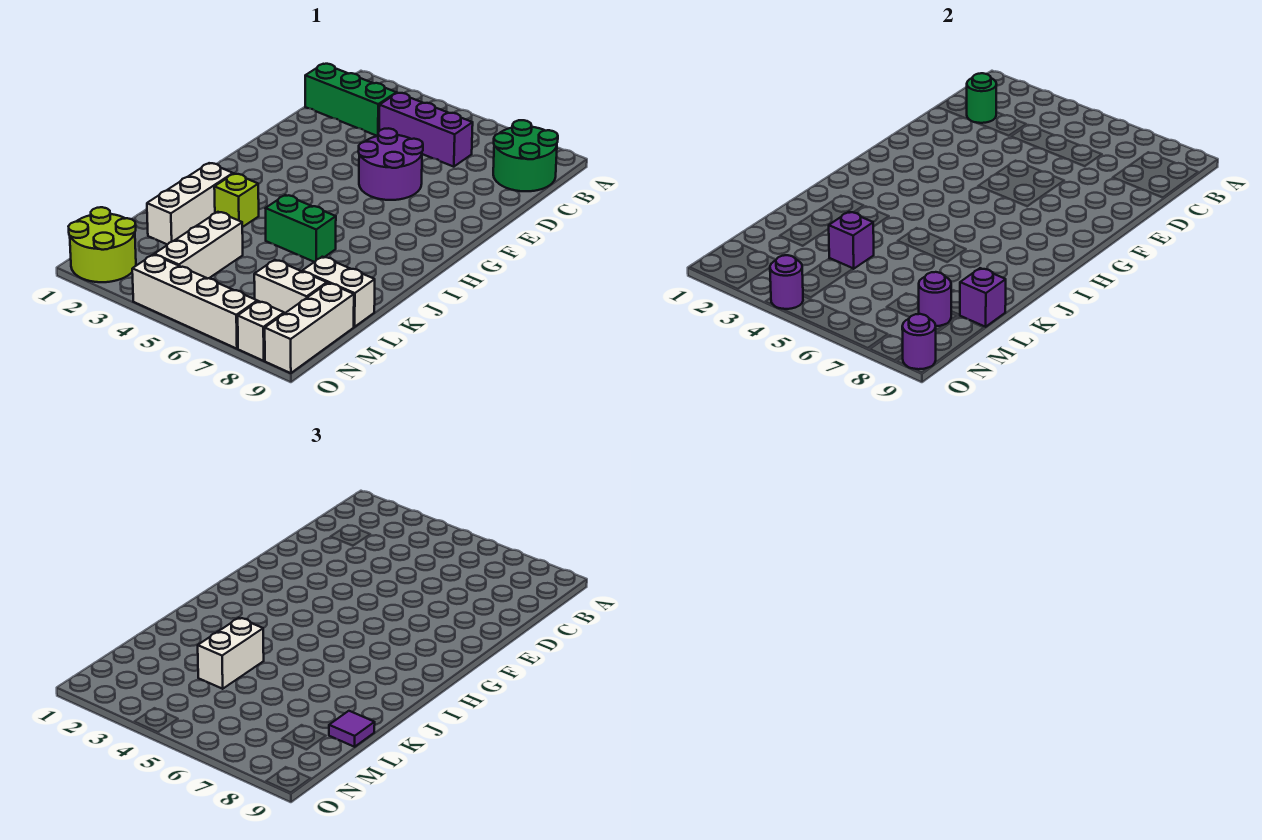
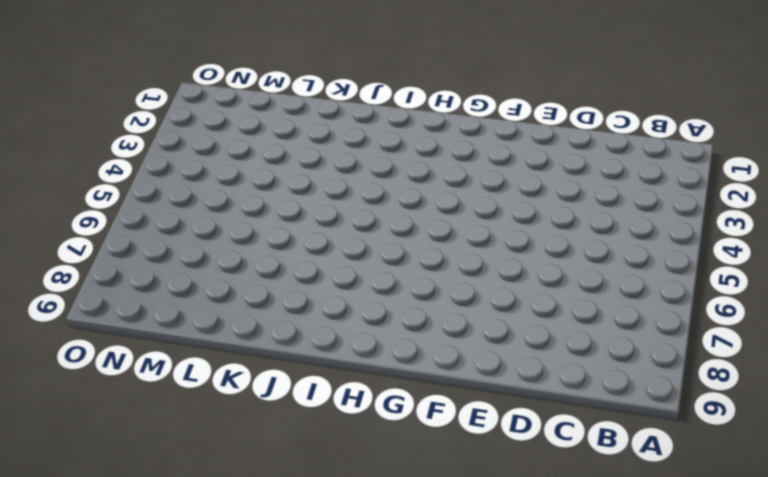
none -> green round brick B8:C9 level 1
none -> green brick C1:C3 level 1
none -> purple brick C4:C6 level 1

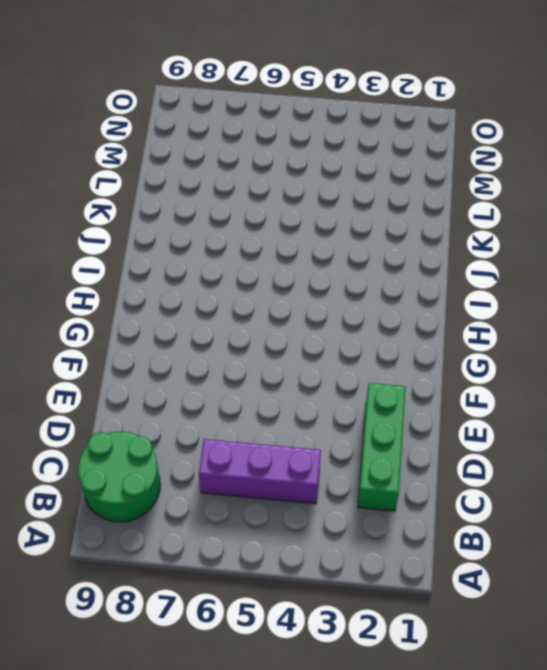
green brick C2:E2 level 1 -> green brick C1:C3 level 1
none -> purple round brick E5:F6 level 1
none -> white brick J2:L2 level 1
none -> lime brick J3 level 1

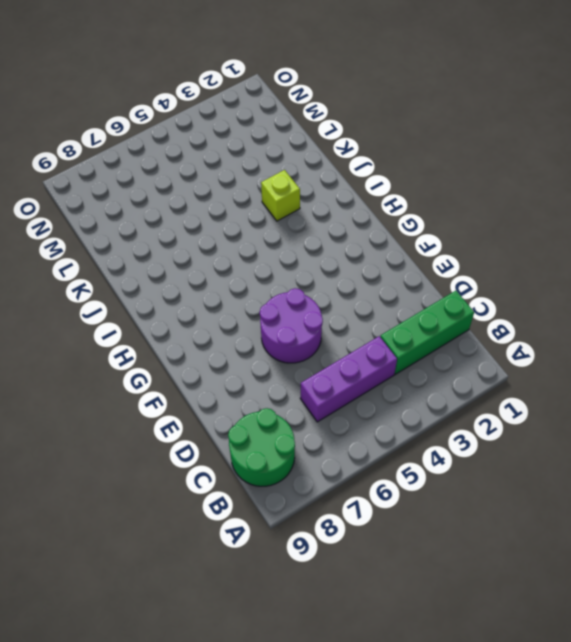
none -> white brick J2:L2 level 1
none -> green brick J5:J6 level 1
none -> white brick L4:N4 level 1

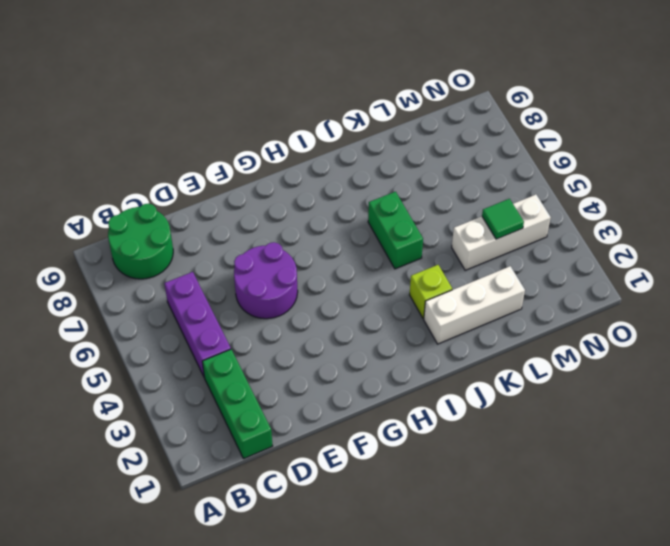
green tile M4 level 2 -> none
none -> white brick L8:L9 level 1
none -> white brick M7:M8 level 1
none -> white brick M9:O9 level 1

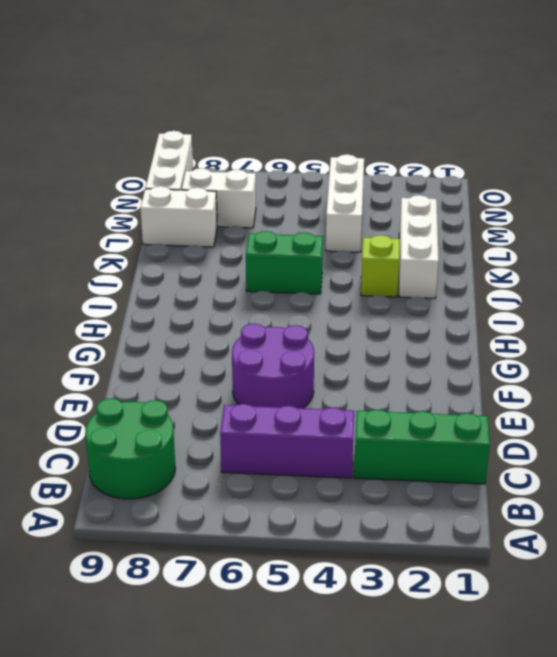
none -> lime round brick N1:O2 level 1
none -> white brick O4:O7 level 1
none -> white brick O8 level 1

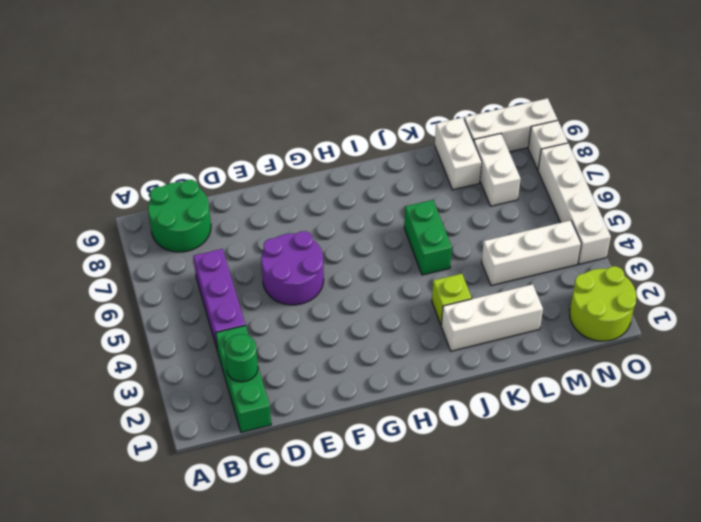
none -> purple brick L4 level 2
none -> purple brick L9 level 2
none -> purple round brick M8 level 2

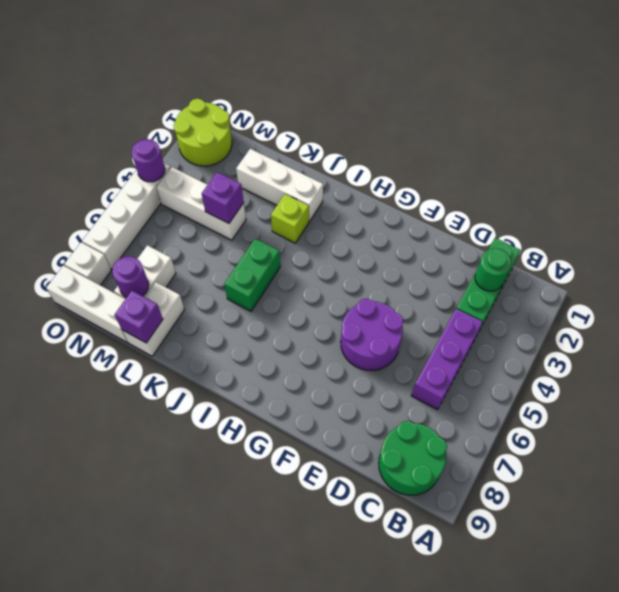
none -> purple round brick O9 level 2
none -> white brick K4:L4 level 3
none -> purple tile L9 level 3

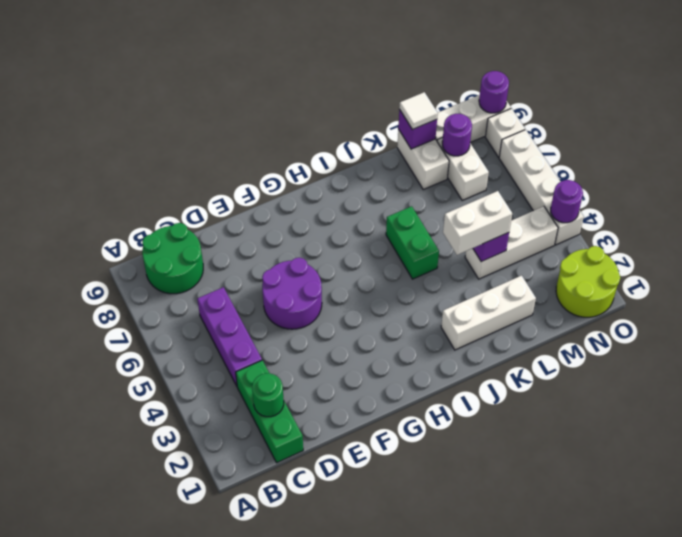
white tile L9 level 3 -> purple tile L9 level 3
none -> lime brick J3 level 1

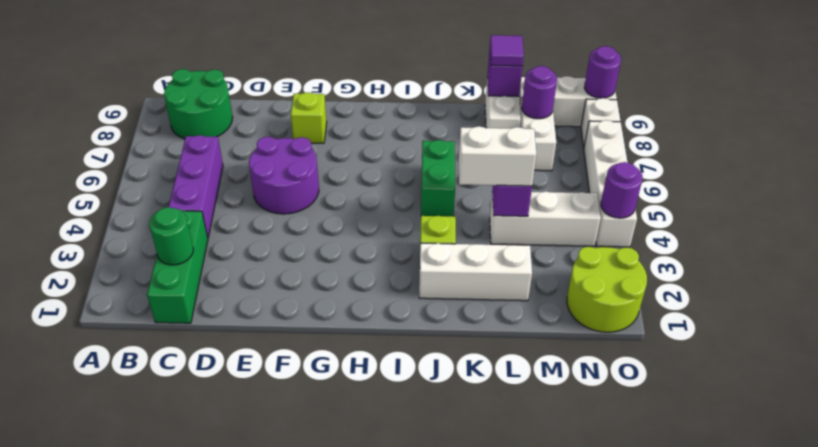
lime brick F8 level 1 -> none

